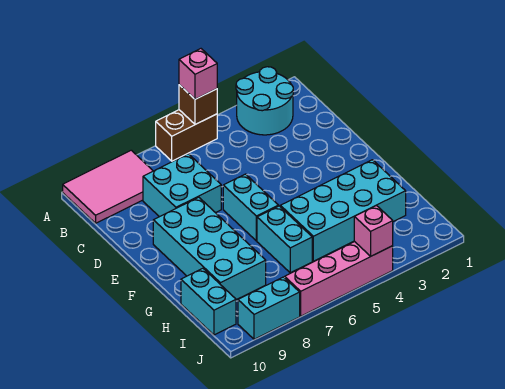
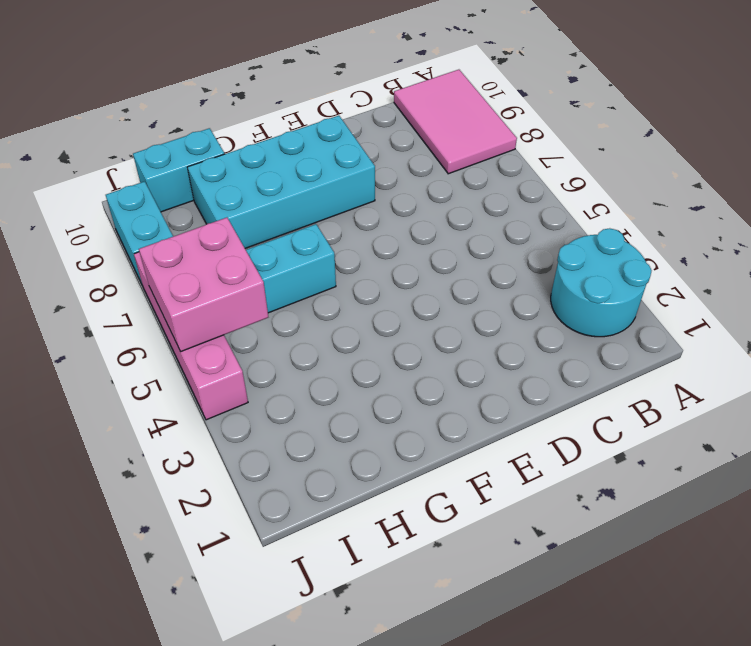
pink brick I5:J6 level 2 -> none
none -> brown brick A5:A6 level 1
none -> cyan brick C7:D8 level 1
none -> cyan brick E6:F6 level 1

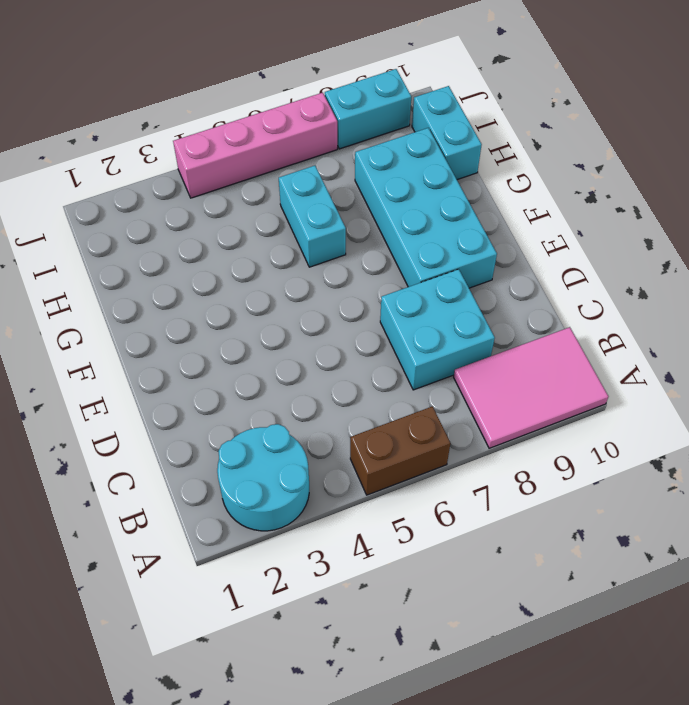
none -> cyan brick E6:F6 level 1
none -> cyan brick G2:H5 level 1
none -> brown brick A5 level 2

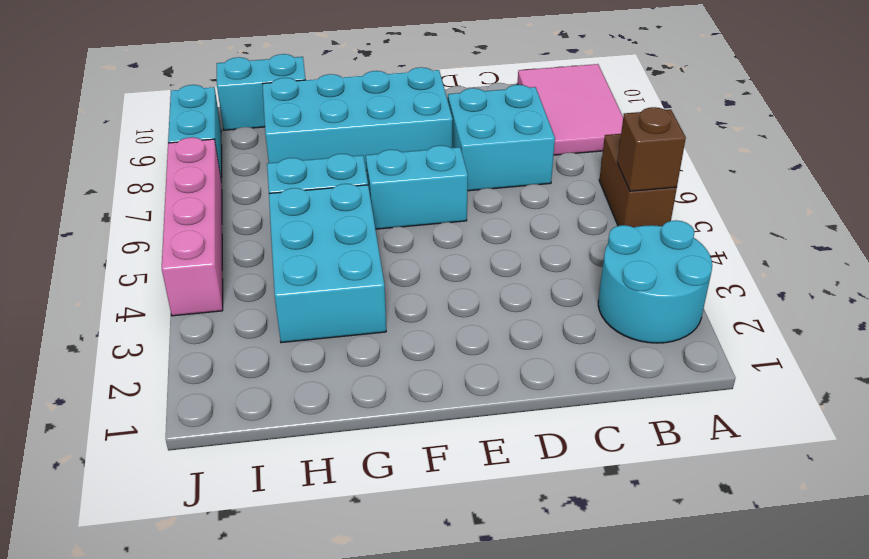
cyan brick G3:H5 level 1 -> cyan brick G2:H5 level 1
none -> pink brick J4 level 2
none -> pink brick A5 level 3

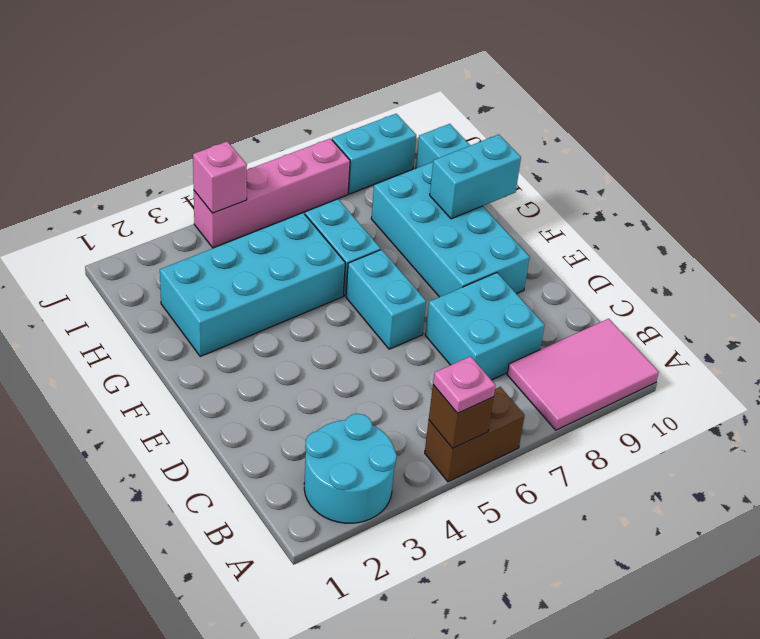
pink plate A5 level 3 -> pink brick A5 level 3
cyan brick G9:G10 level 2 -> none

